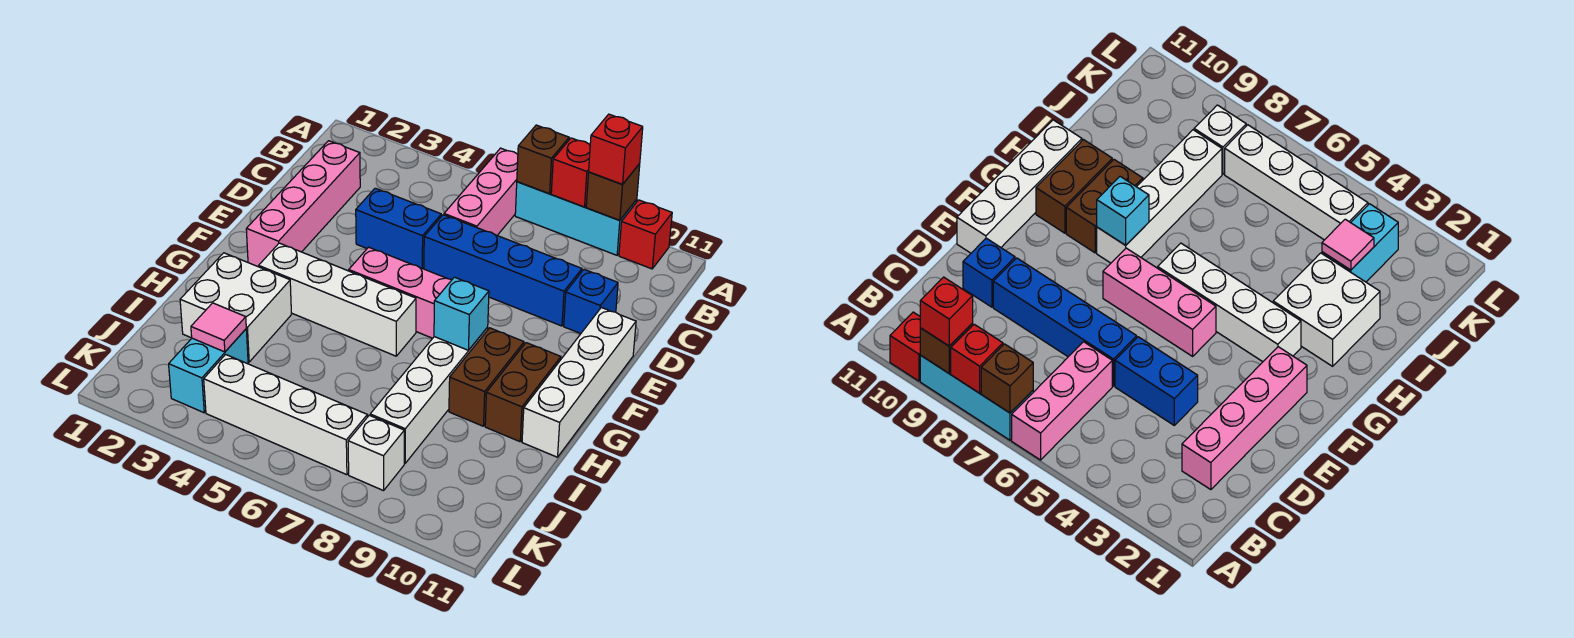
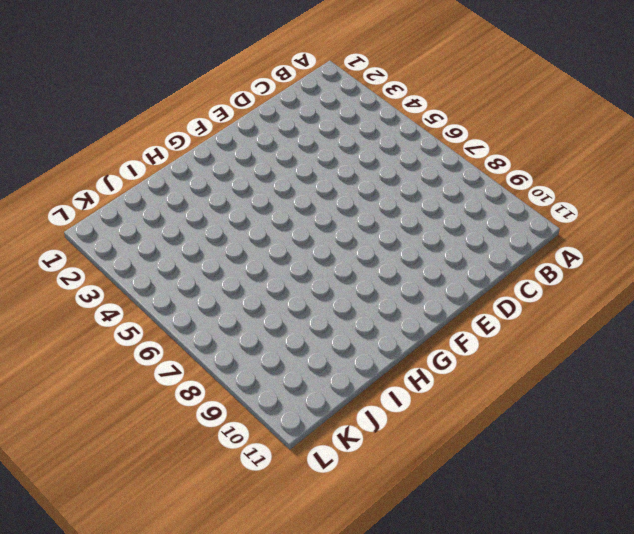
none -> pink brick A6:C6 level 1
none -> cyan brick A7:A9 level 1
none -> red brick A10 level 1

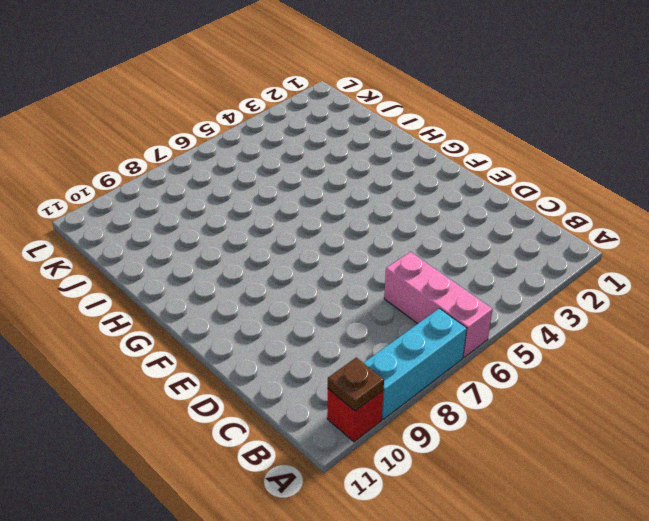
brown plate A10 level 2 -> none
none -> pink brick C2:F2 level 1
none -> blue brick D4:D5 level 1
none -> blue brick D6:D9 level 1

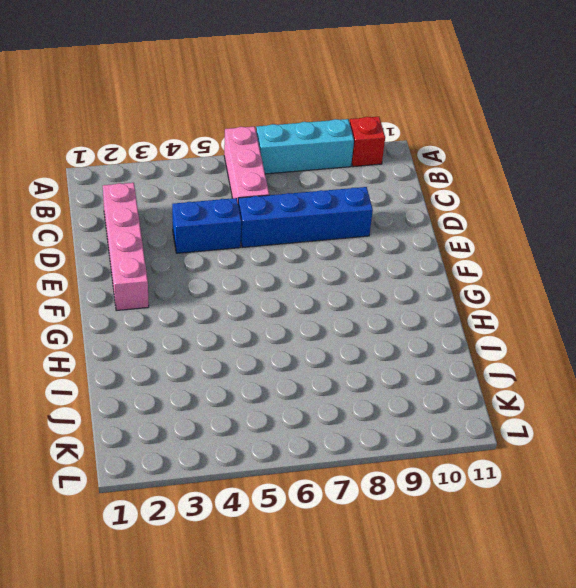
none -> blue brick D10 level 1
none -> white brick E11:H11 level 1
none -> pink brick F5:F7 level 1

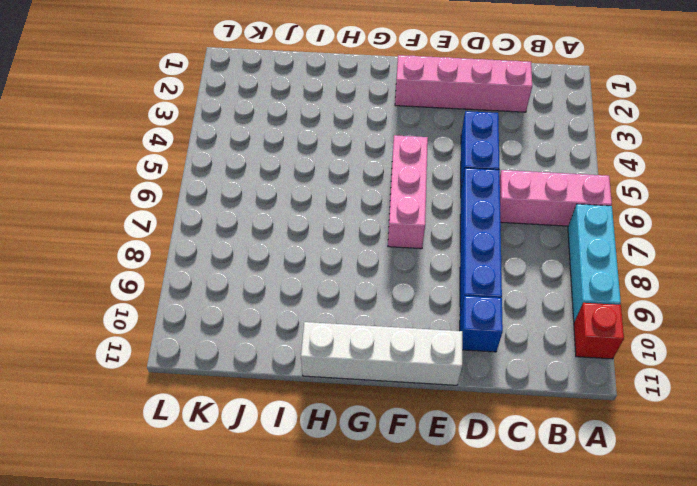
none -> white brick G3:G6 level 1
none -> white brick G8:J8 level 1
none -> brown brick G9:H9 level 1

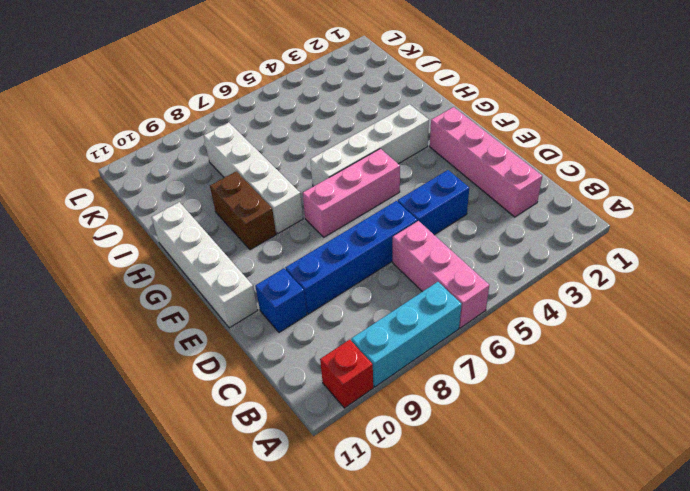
none -> brown brick G10:H10 level 1
none -> white brick H2:I3 level 1
none -> cyan brick J3:K3 level 1

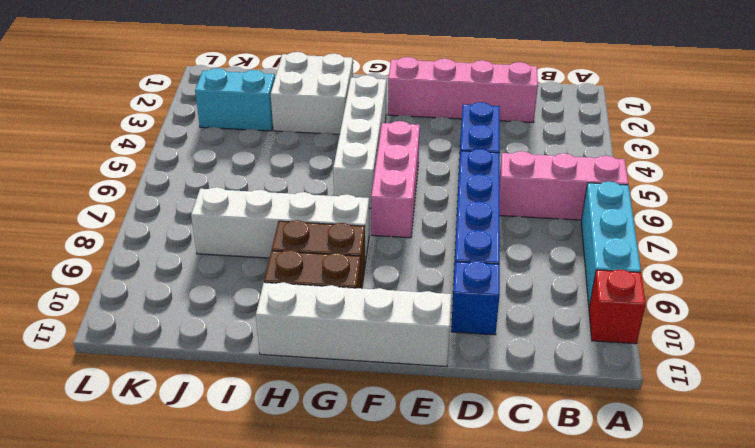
none -> white brick K4:K7 level 1
none -> white brick K8 level 1
none -> brown brick A7 level 2

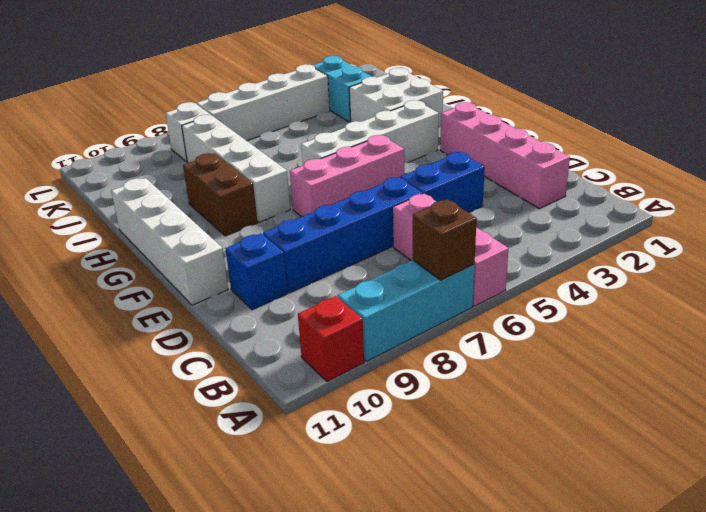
none -> brown brick G10:H10 level 1
none -> red brick A8 level 2
none -> brown brick A9 level 2

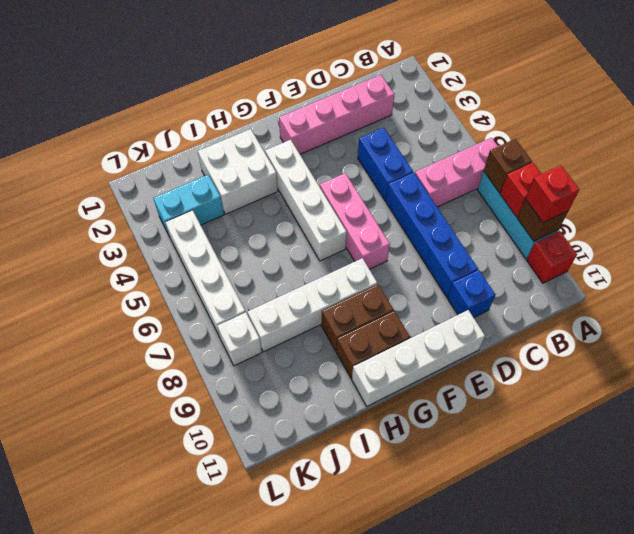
none -> cyan brick G8 level 2
none -> pink tile J3 level 2

